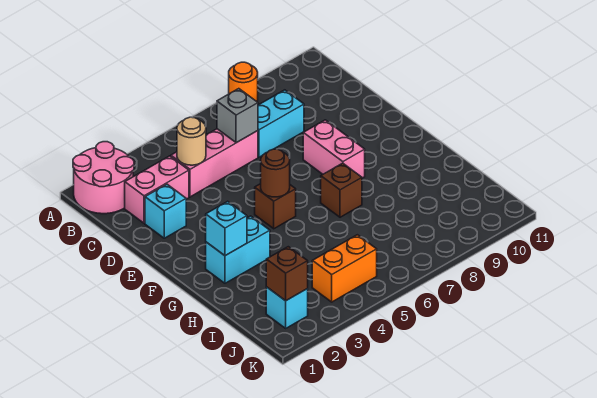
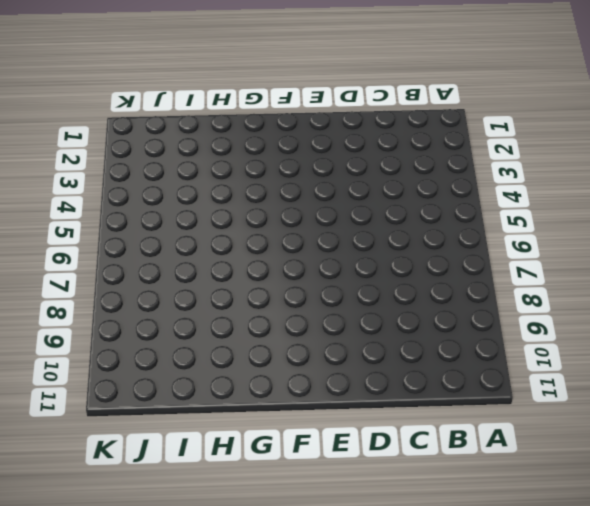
none -> pink round brick A1:B2 level 1
none -> orange round brick A8 level 1
none -> pink brick C2:C3 level 1

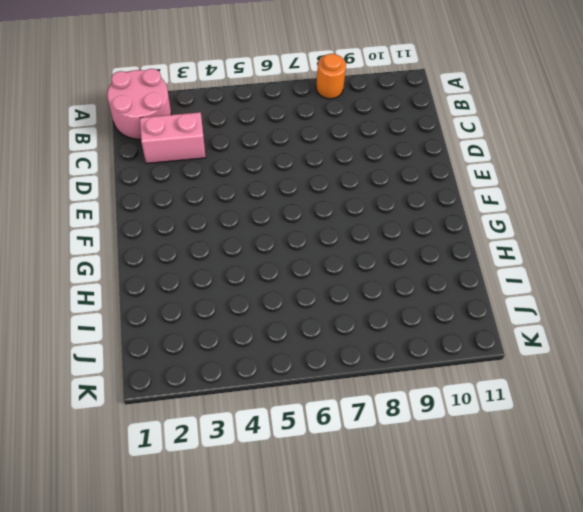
none -> pink brick C4:C6 level 1
none -> cyan brick C7:C8 level 1
none -> cyan brick D2 level 1

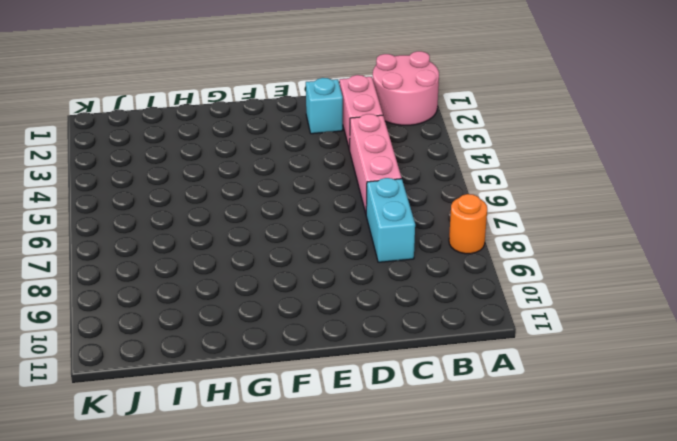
none -> pink brick E8:F8 level 1
none -> brown brick F5 level 1
none -> cyan brick G2:G3 level 1

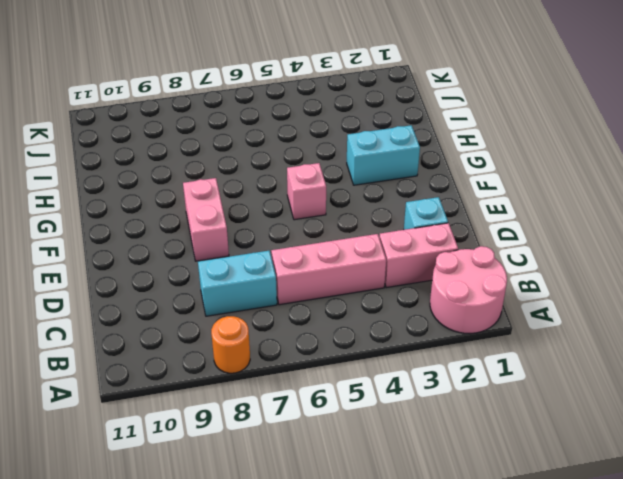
pink brick F5 level 1 -> brown brick F5 level 1
none -> brown brick G7 level 1
none -> cyan brick J2 level 1
none -> orange brick J4:J5 level 1

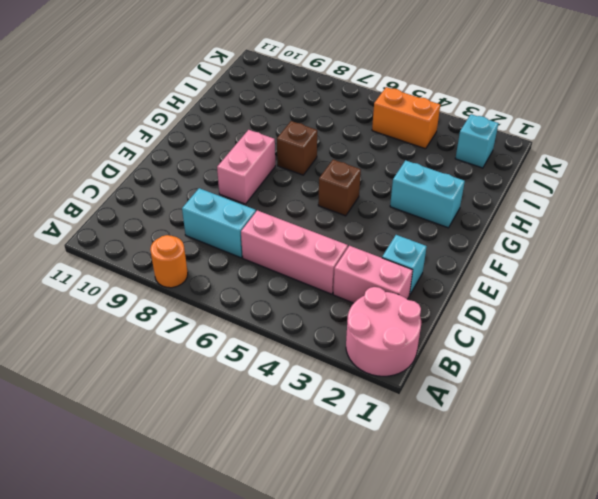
none -> tan round brick C4 level 2
none -> grey brick C6 level 2
none -> brown round brick F5 level 2

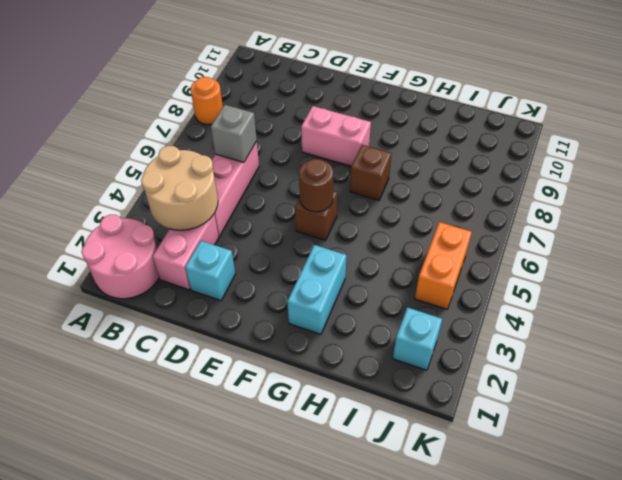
tan round brick B3:C4 level 2 -> tan round brick C4 level 2
none -> cyan brick C7:C8 level 1
none -> cyan brick G2 level 2
none -> brown brick J2 level 2

